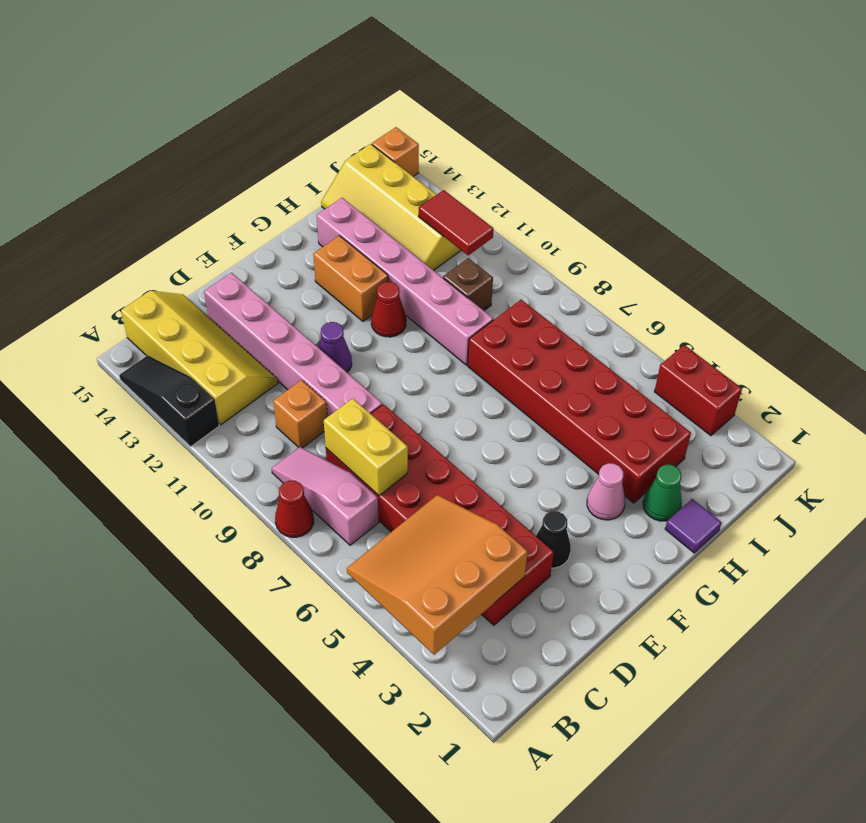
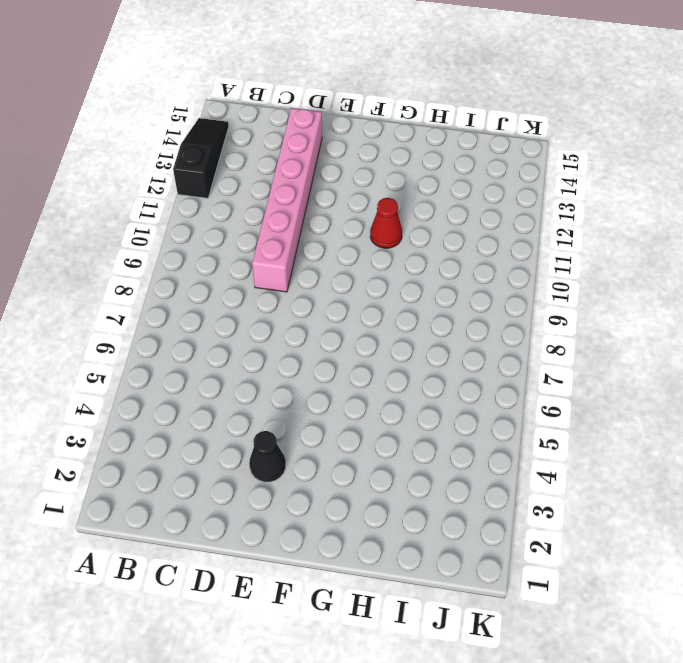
none -> red cone A8 level 1
none -> pink slope B7:B9 level 1 top 7
none -> yellow slope B12:C15 level 1 top B

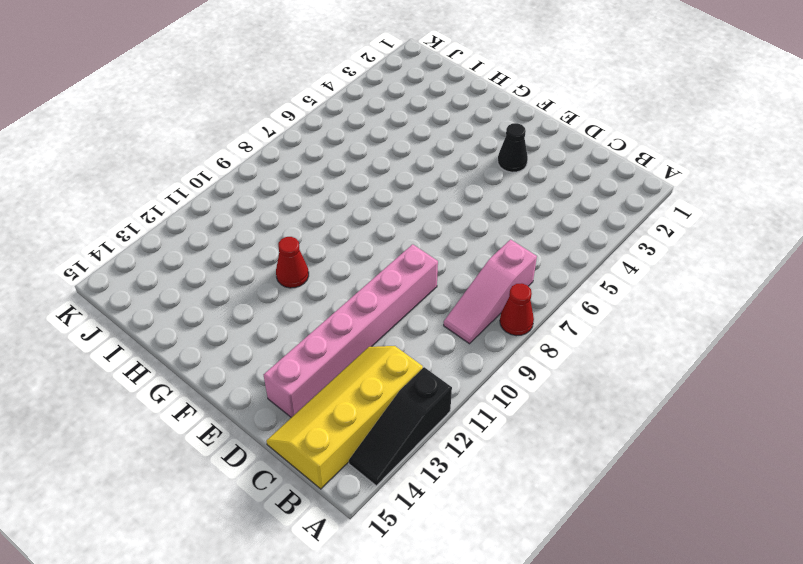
none -> red brick C3:D8 level 1
none -> orange brick C10 level 1
none -> purple cone E11 level 1

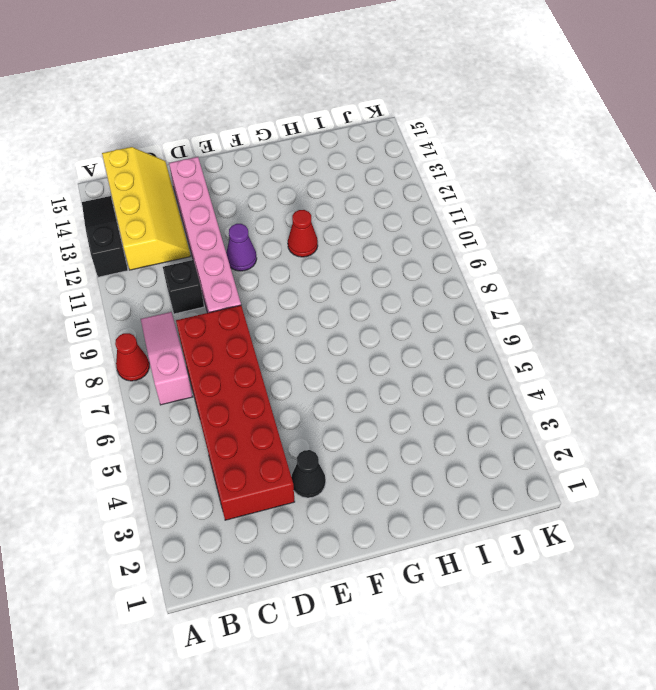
black brick C10 level 1 -> orange brick C10 level 1
none -> pink cone G3 level 1
none -> orange brick G12:G13 level 1
none -> purple tile H1 level 1

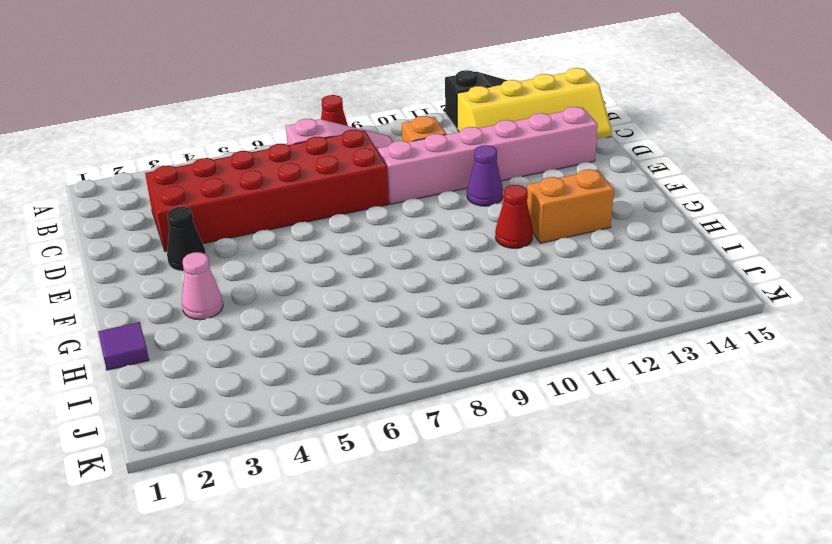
none -> green cone H2 level 1
none -> red brick H3:I8 level 1
none -> pink brick H9:H14 level 1

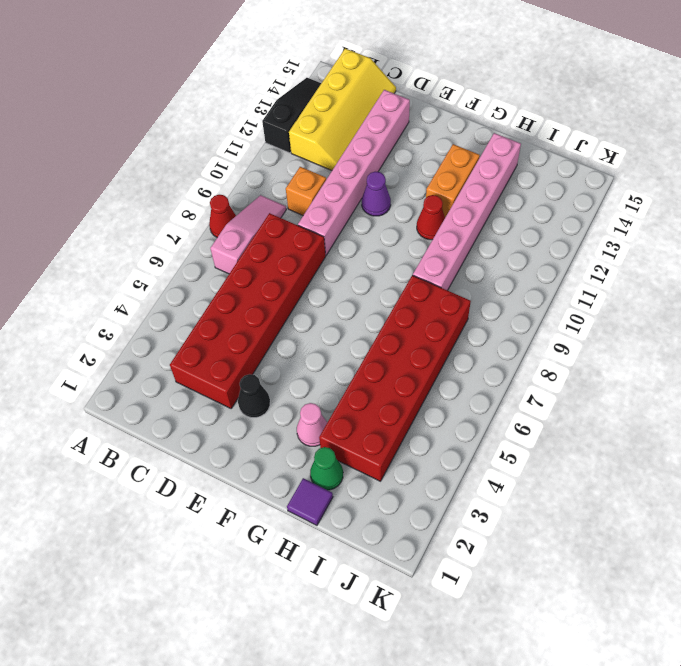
none -> brown brick I10 level 1
none -> yellow slope I12:J15 level 1 top J
none -> red brick K3:K4 level 1

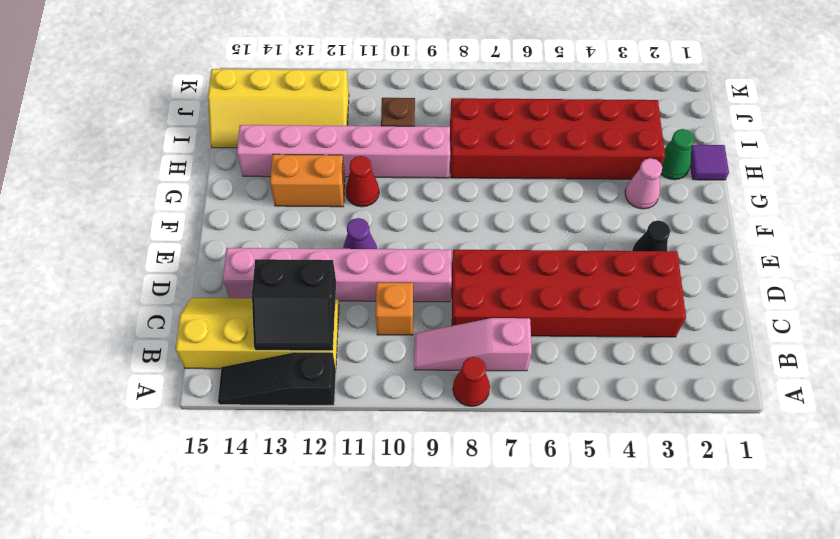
black slope B12:C13 level 2 top C -> none
none -> red brick K3:K4 level 1
none -> orange brick K15 level 1
none -> orange slope A3:C5 level 2 top 3

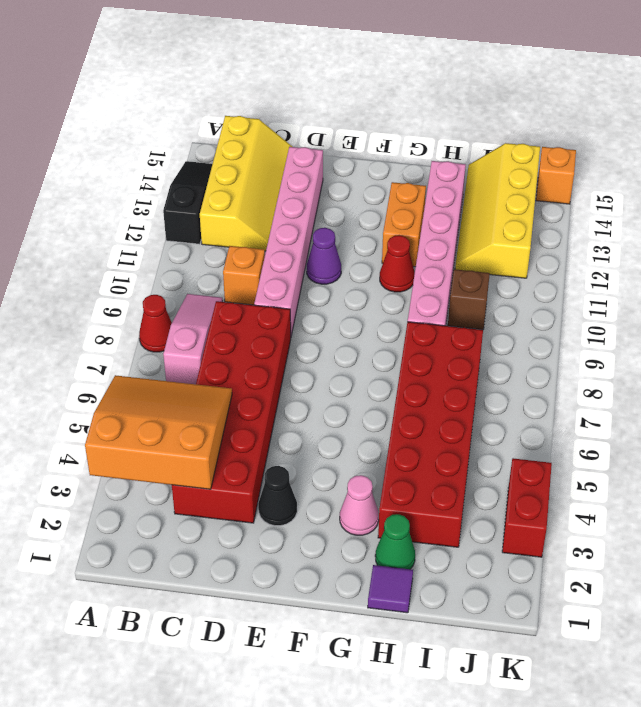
none -> yellow brick C7:C8 level 2
none -> red tile J11:J12 level 2

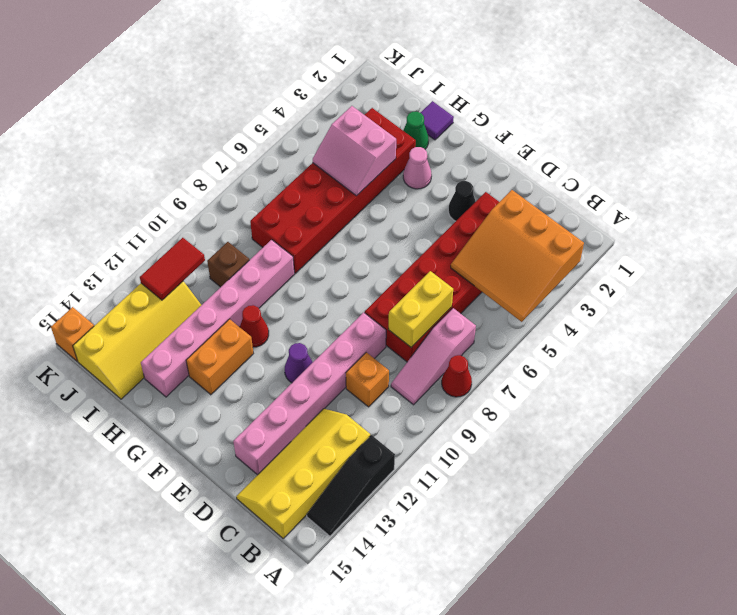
pink slope H4:I5 level 2 top 4 -> none
none -> red brick K3:K4 level 1

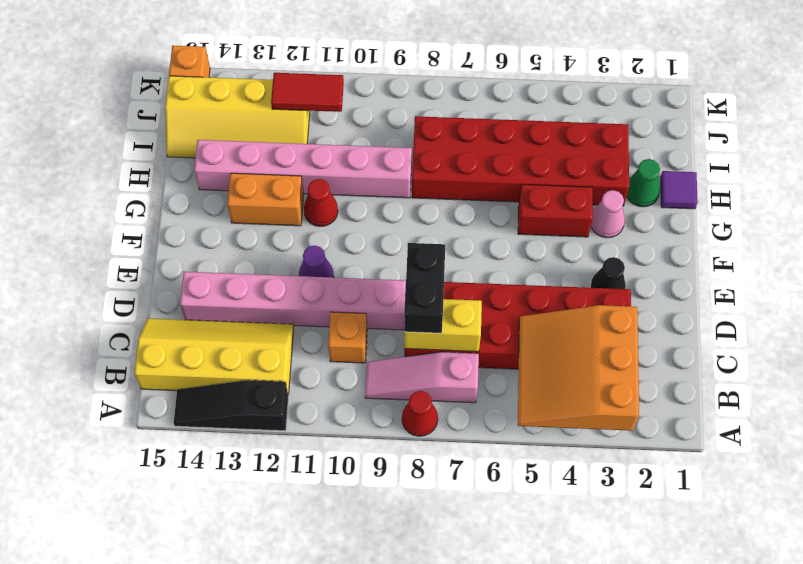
black brick C8:D8 level 3 -> none
red brick G4:G5 level 1 -> red brick K3:K4 level 1
none -> brown brick I10 level 1

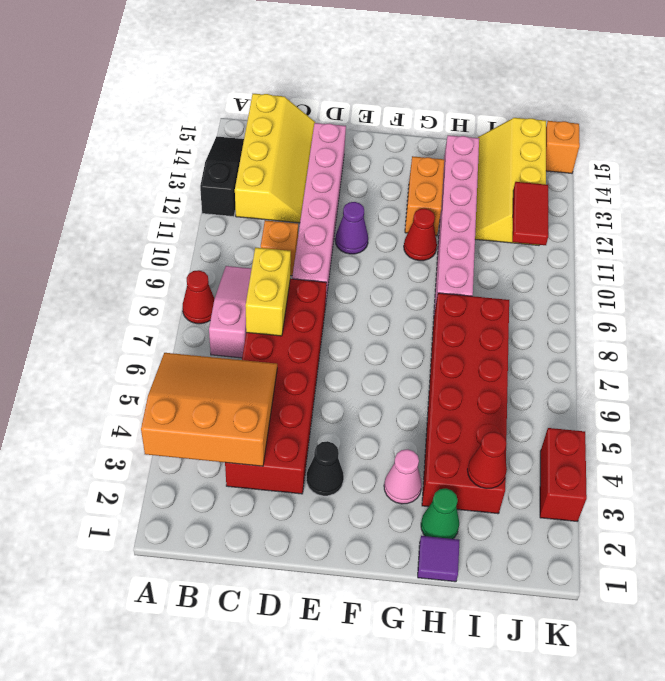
red cone I3 level 2 -> none
none -> brown brick I10 level 1

